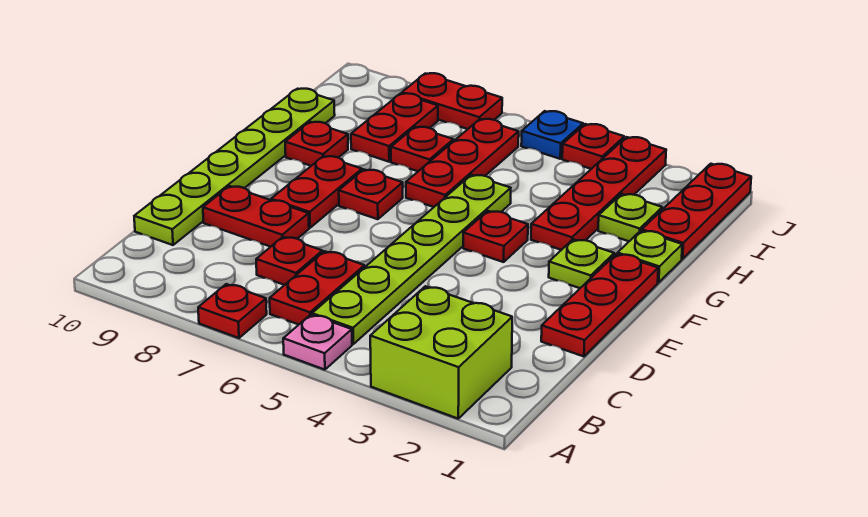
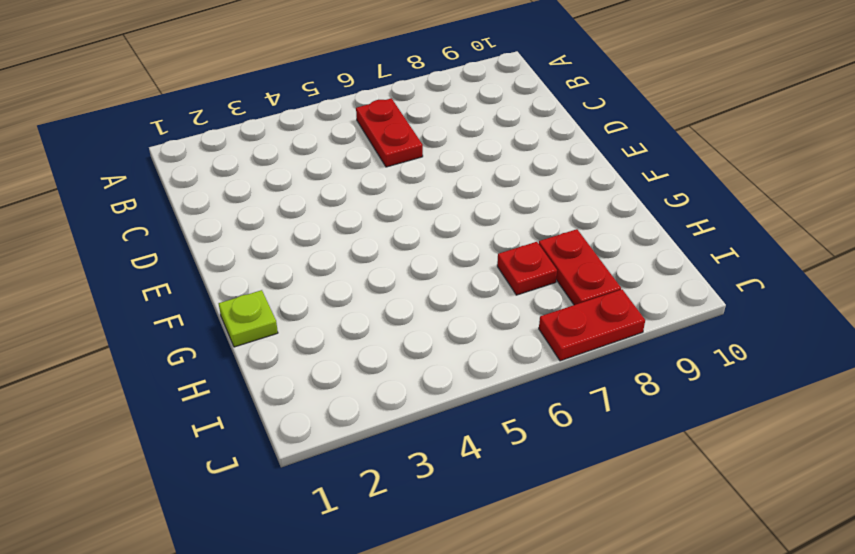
none -> lime brick A2:B3 level 1
none -> pink plate A5 level 1
none -> red plate A7 level 1

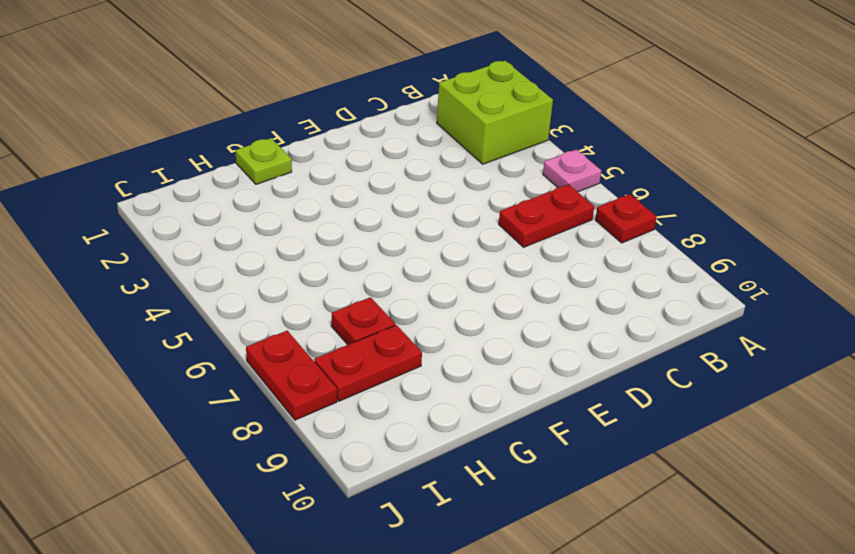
none -> lime plate B5:G5 level 1
none -> red plate C7 level 1
none -> lime plate C10:H10 level 1

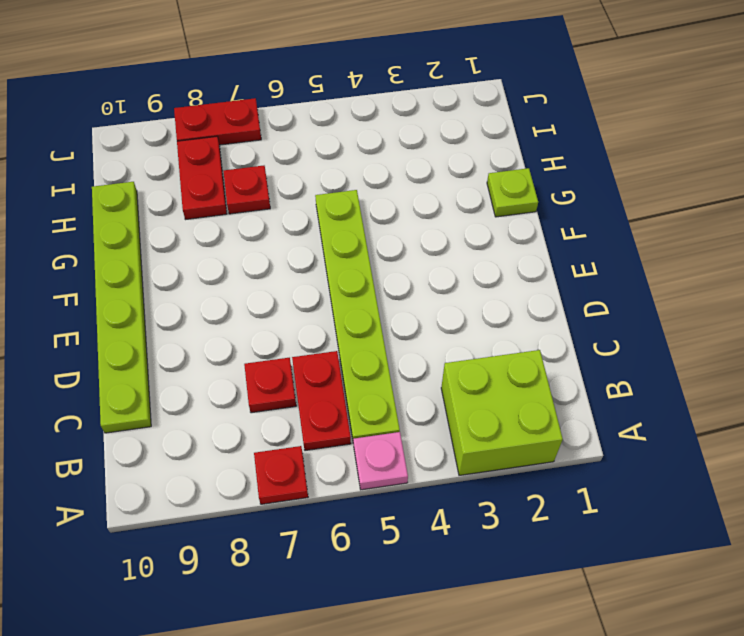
none -> red plate D1:F1 level 1
none -> red plate D8:D9 level 1
none -> red plate E8:F8 level 1

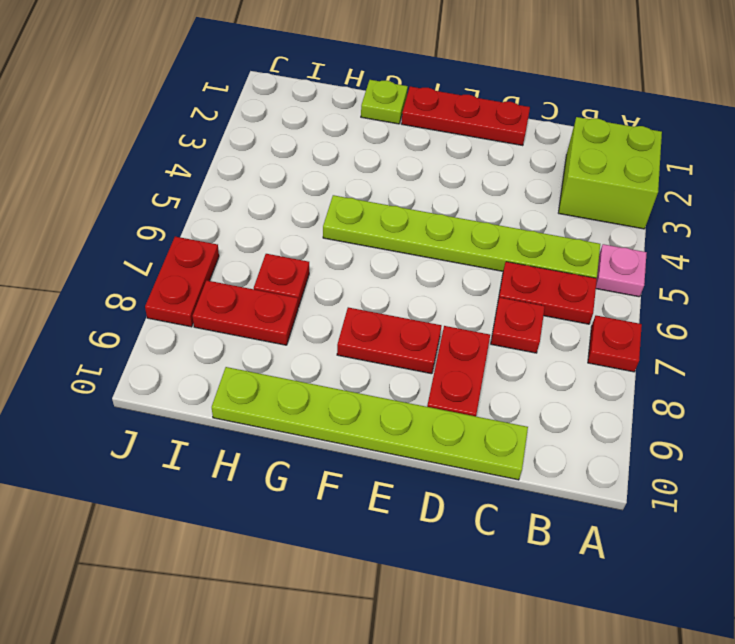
none -> lime plate F2 level 1
none -> red plate F4 level 1
none -> red plate F7 level 1

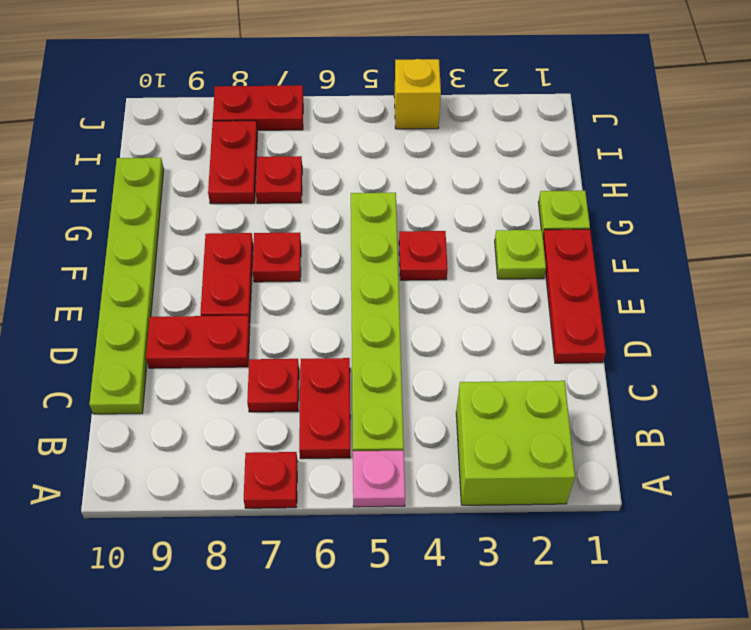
yellow brick J4 level 1 -> red plate J4 level 1
none -> red plate G3:J3 level 1
none -> red plate G6:I6 level 1
none -> red plate G9 level 1

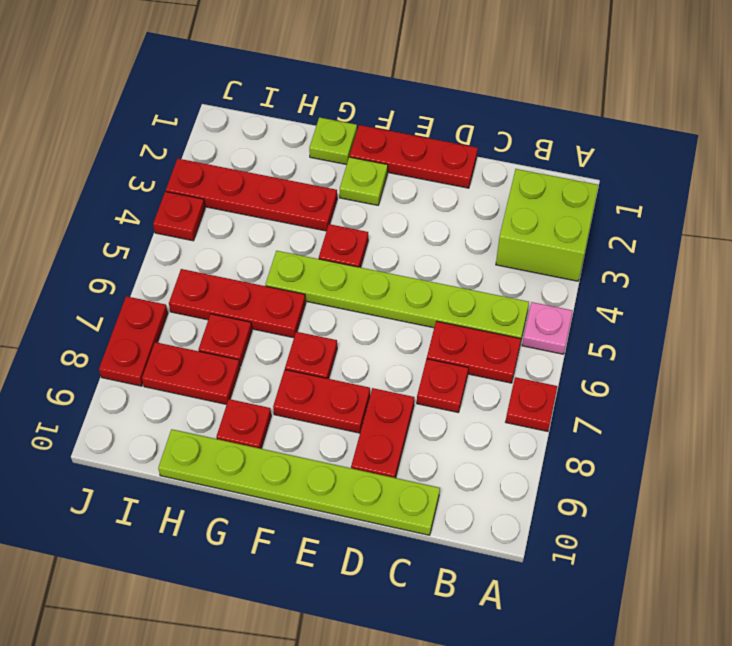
none -> red plate H1:J1 level 1
none -> lime plate H2 level 1
none -> blue plate J5 level 1

